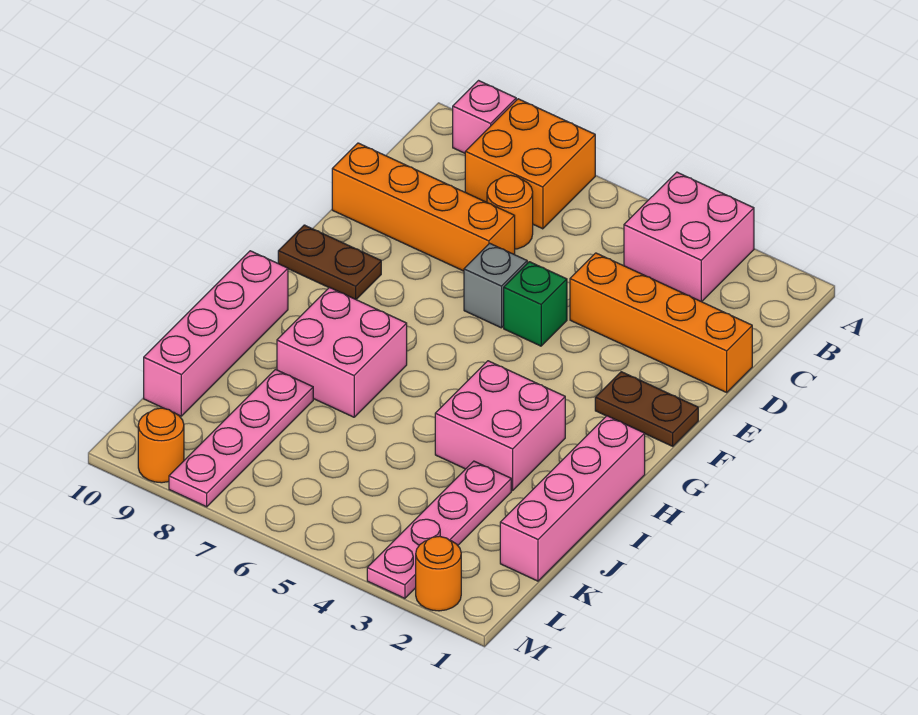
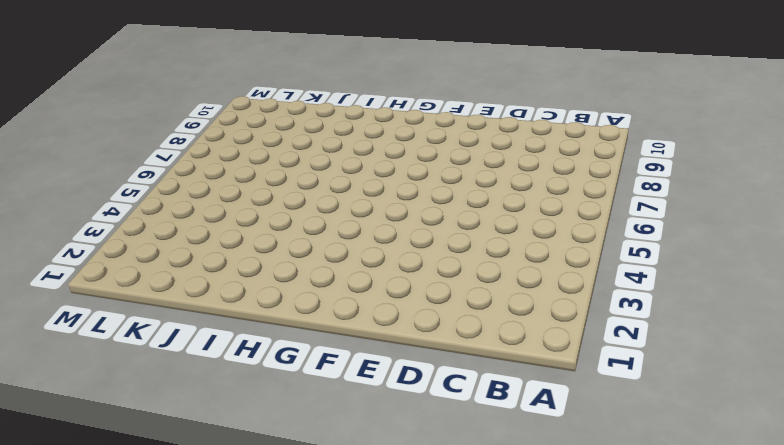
none -> pink brick A3:B4 level 1
none -> orange brick A7:B8 level 1
none -> pink brick A9 level 1

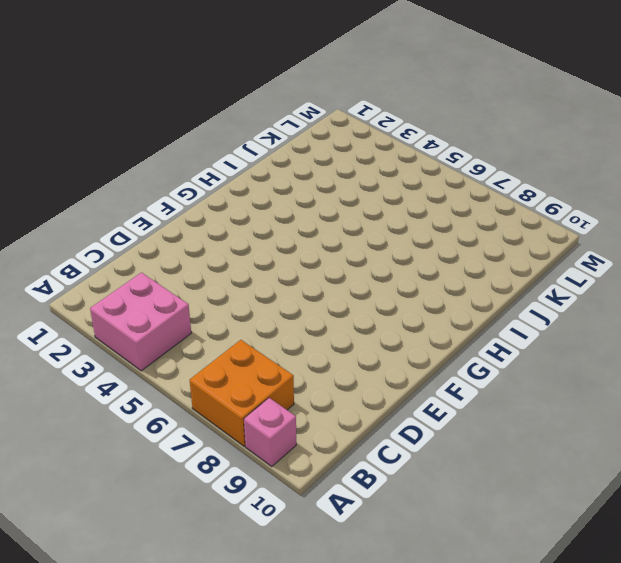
none -> orange round brick C7 level 1
none -> orange brick D1:D4 level 1
none -> orange brick D7:D10 level 1

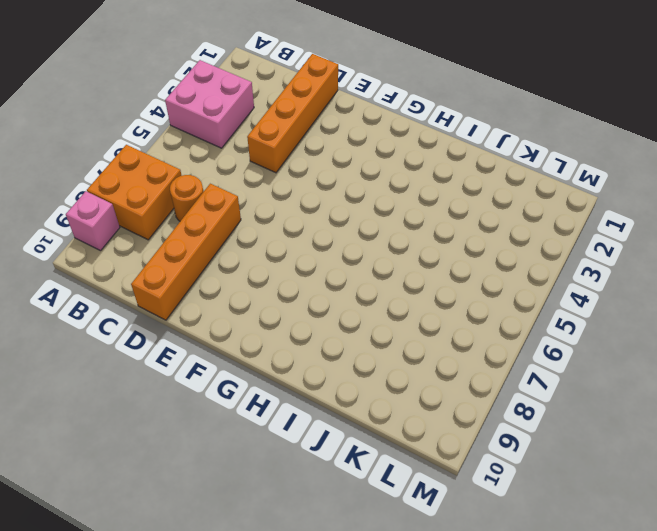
none -> green brick E5 level 1
none -> grey brick E6 level 1
none -> brown plate F1:F2 level 1

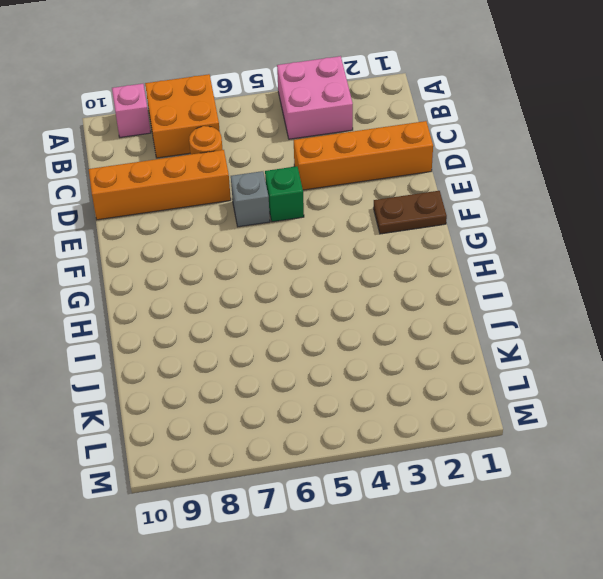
none -> brown plate F9:F10 level 1
none -> pink brick H1:K1 level 1
none -> pink brick H3:I4 level 1

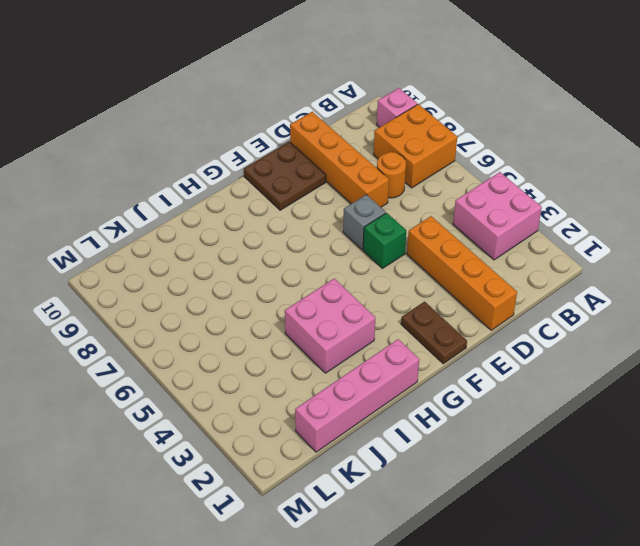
brown plate E9:F10 level 1 -> brown plate F9:F10 level 1
none -> pink brick H7:I8 level 1
none -> pink brick H10:K10 level 1
none -> pink plate J3:M3 level 1

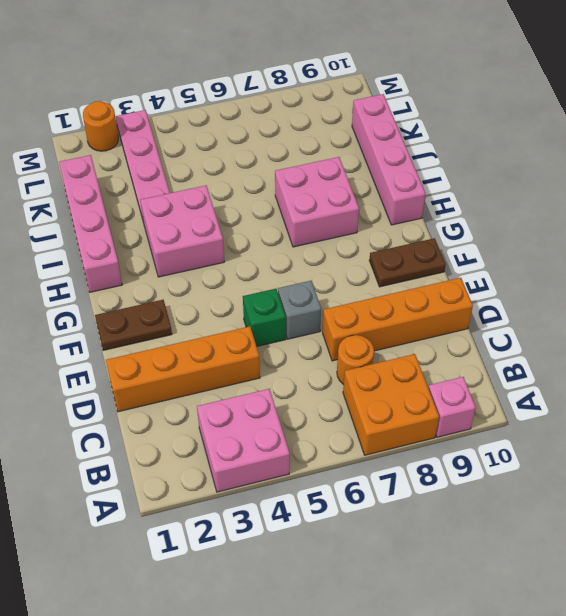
none -> pink plate J8:M8 level 1
none -> orange round brick M9 level 1

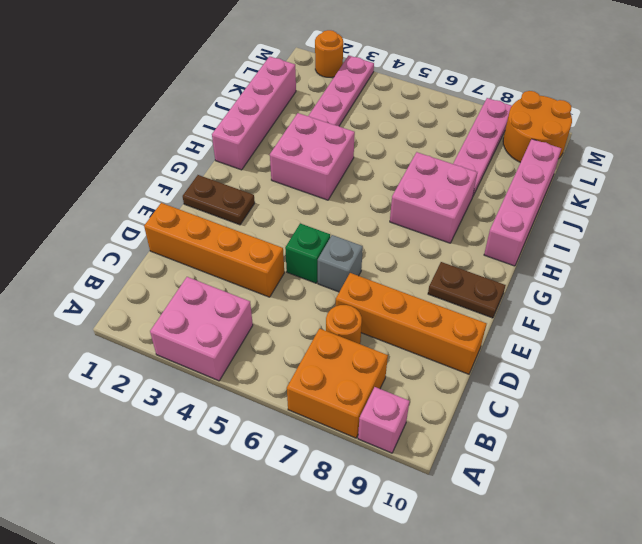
orange round brick L9:M10 level 1 -> orange round brick M9 level 1

